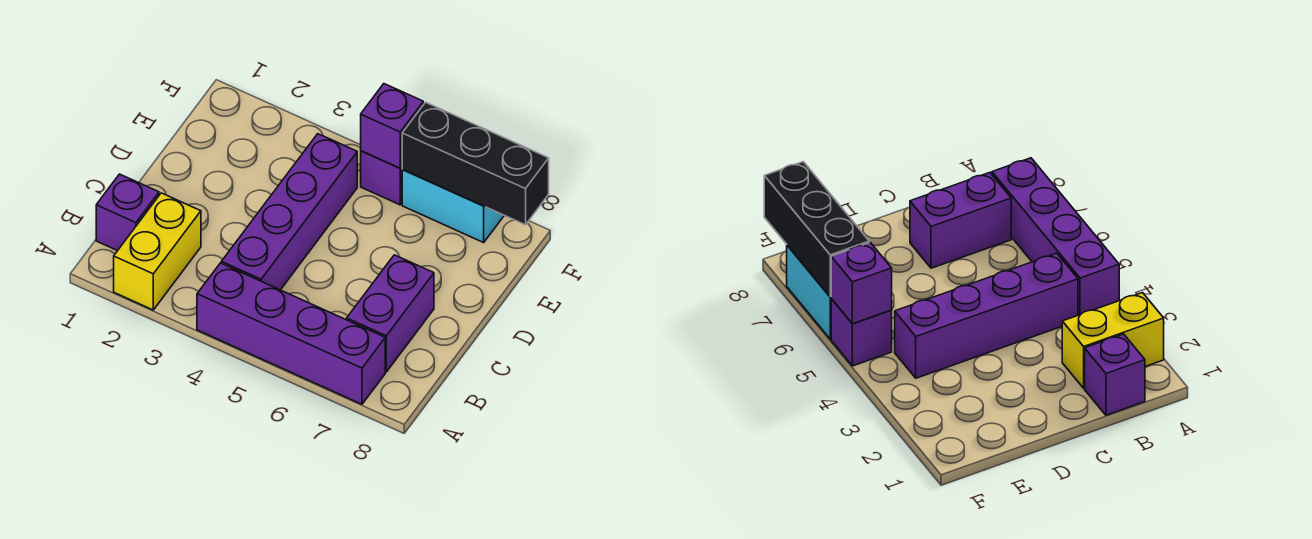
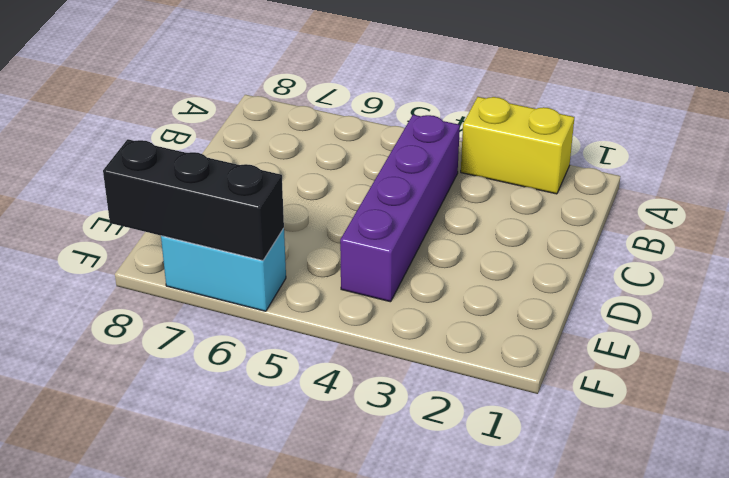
yellow brick A2:A3 level 1 -> yellow brick A2:B2 level 1
none -> purple brick A4:A7 level 1
none -> purple brick B1 level 1

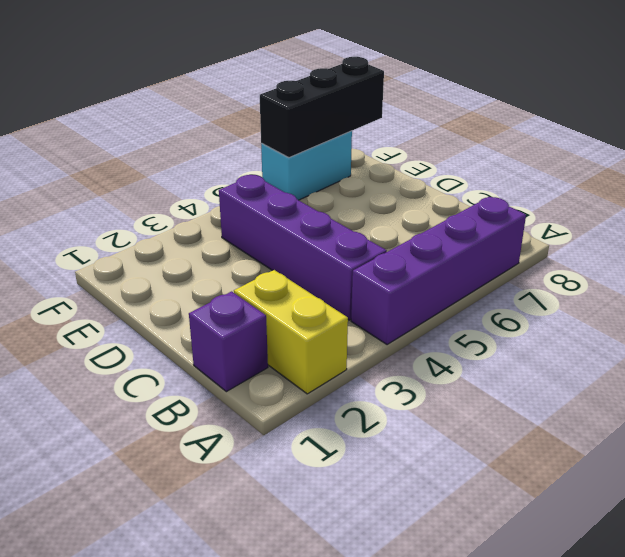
none -> purple brick B7:C7 level 1
none -> purple brick F5 level 1

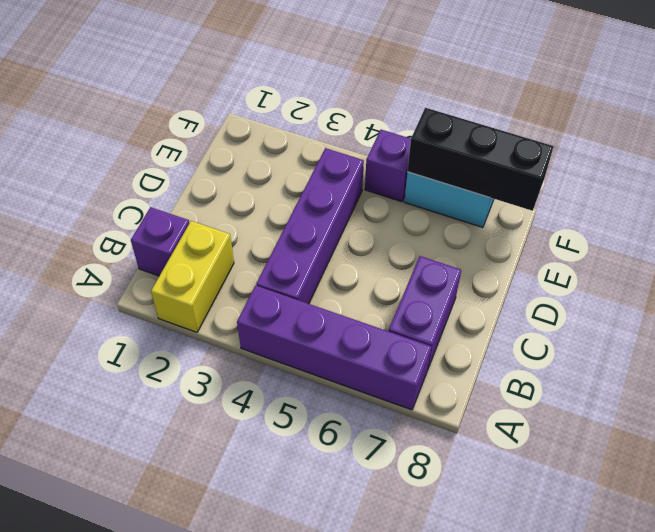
none -> purple brick F5 level 2

